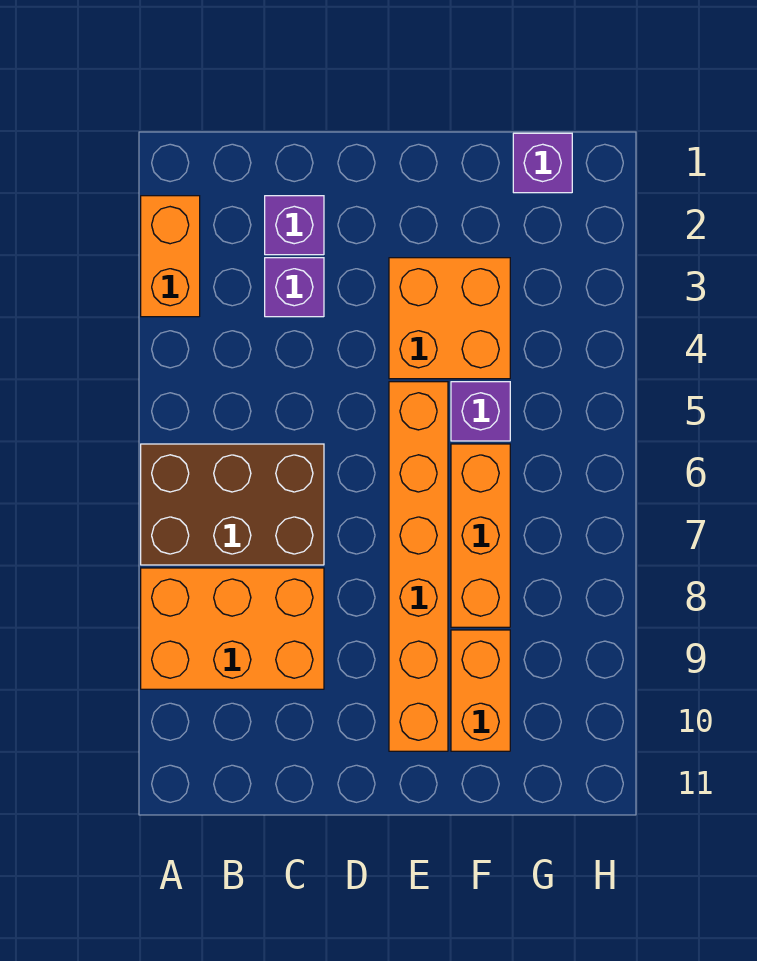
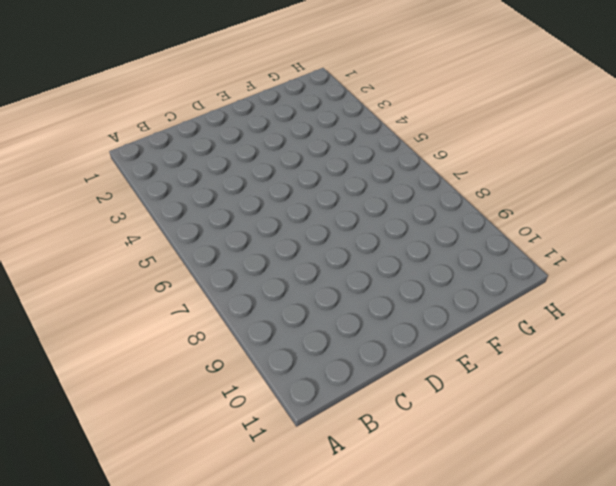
none -> orange brick A2:A3 level 1
none -> brown brick A6:C7 level 1

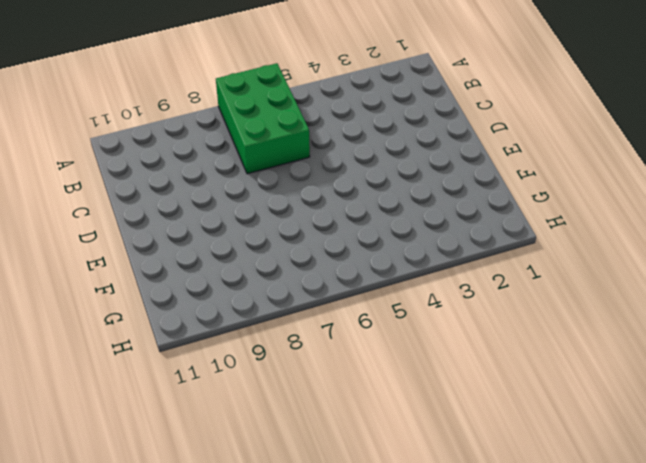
green brick A6:C7 level 1 -> brown brick A6:C7 level 1
none -> orange brick A2:A3 level 1
none -> orange brick A8:C9 level 1

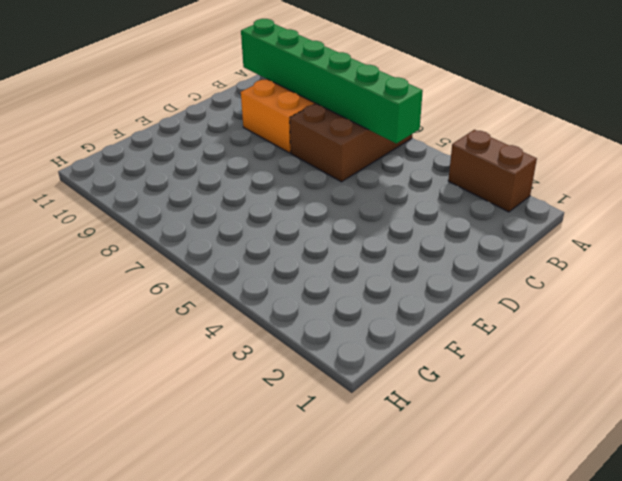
brown brick A2:A3 level 1 -> orange brick A2:A3 level 1
green brick B5:B10 level 2 -> none
none -> purple brick C2 level 1
none -> purple brick C3 level 1

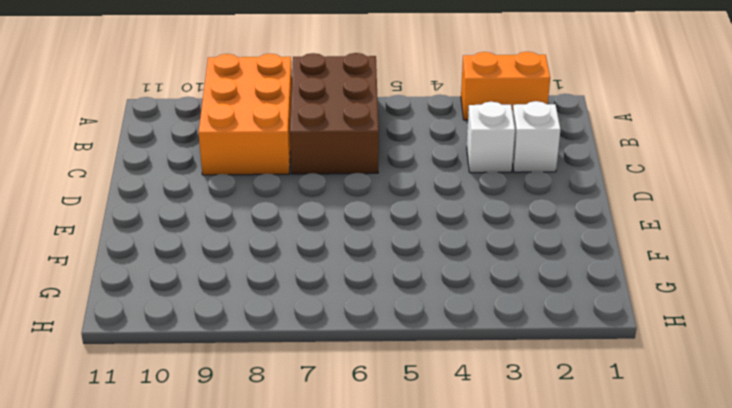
white brick C2 level 1 -> purple brick C2 level 1
white brick C3 level 1 -> purple brick C3 level 1
none -> orange brick E3:F4 level 1
none -> orange brick E5:E10 level 1

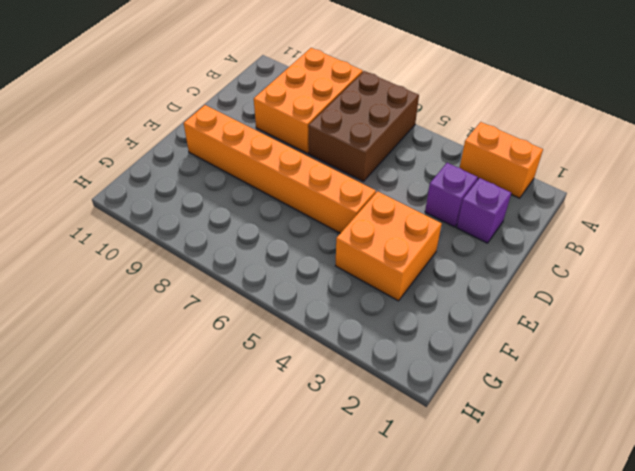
none -> purple brick F5 level 1
none -> orange brick F6:F8 level 1

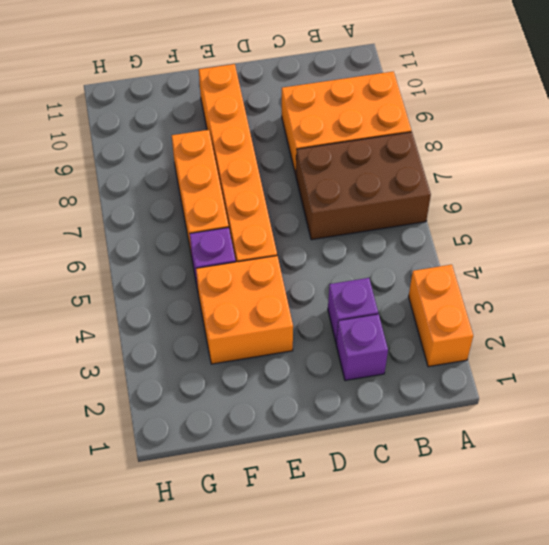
none -> orange brick F9:F10 level 1
none -> purple brick G1 level 1

